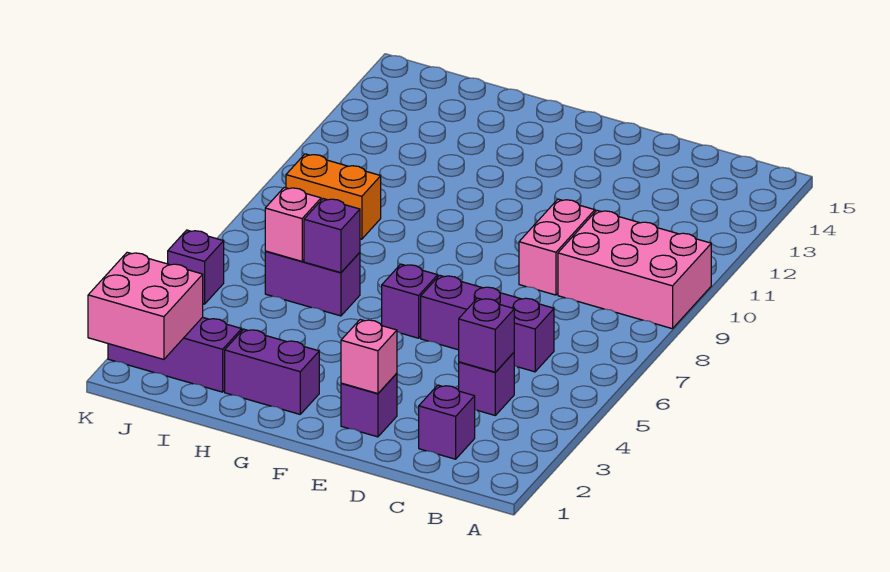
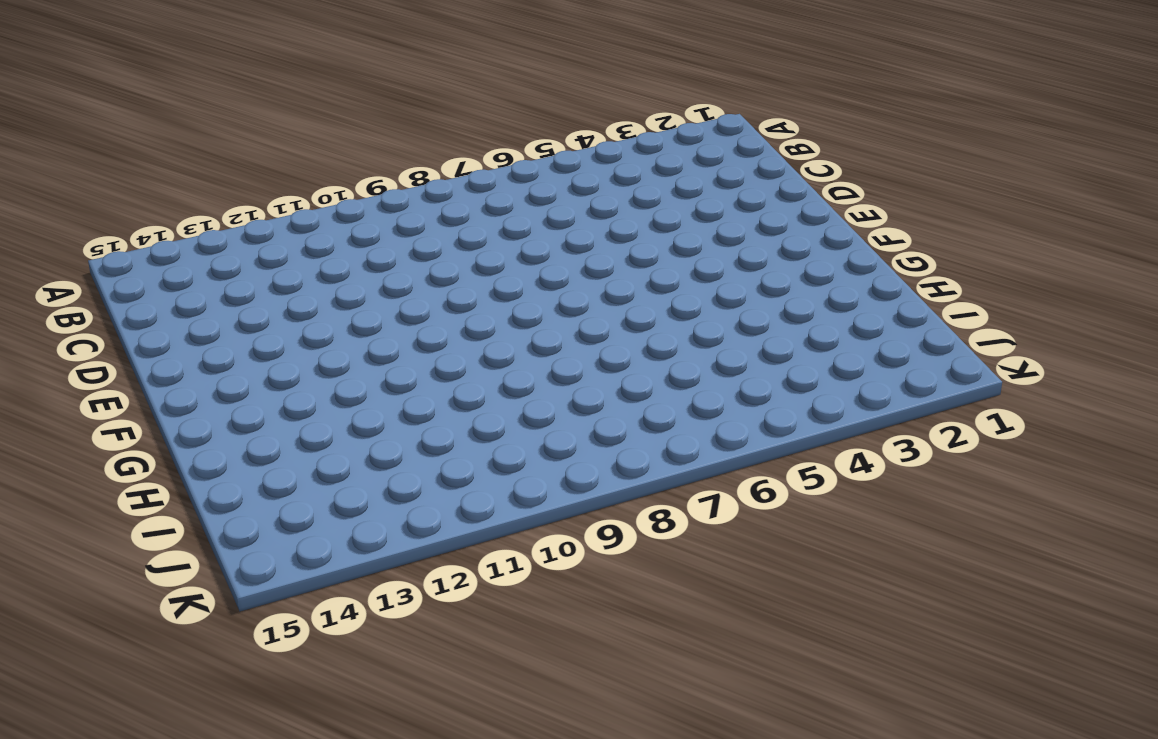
none -> pink brick A9:C10 level 1
none -> purple brick C2 level 1
none -> purple brick C4 level 1

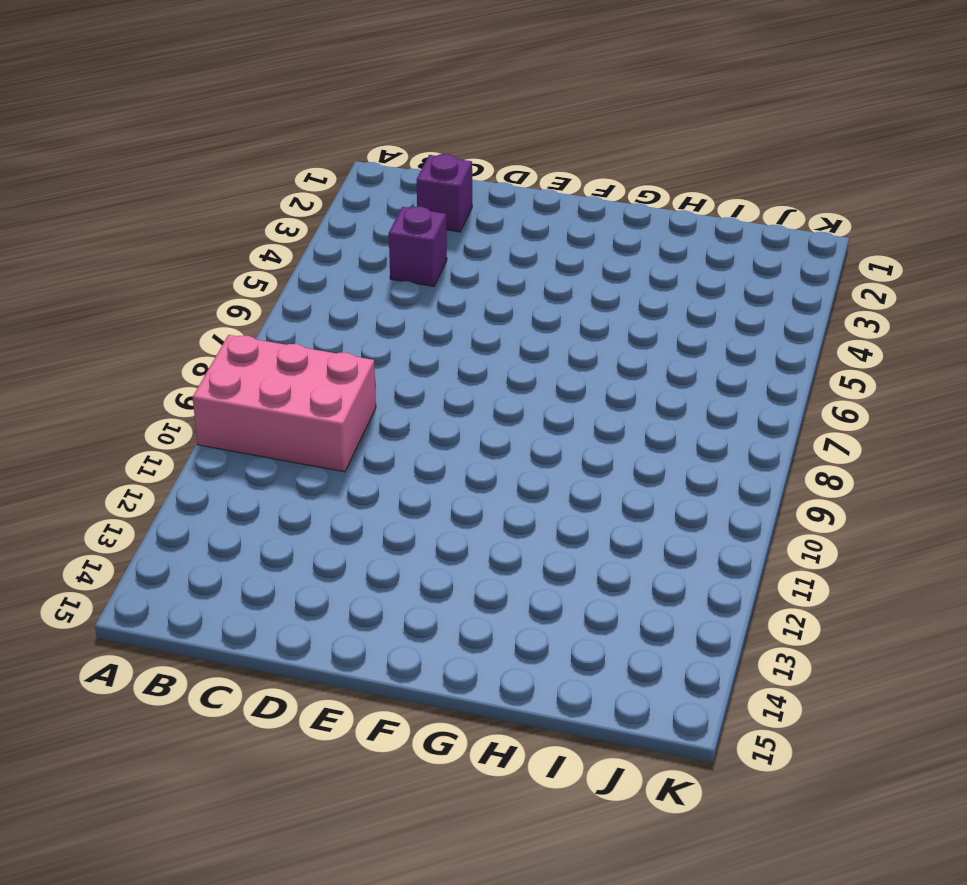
none -> purple brick C6:E6 level 1
none -> pink brick D9:D10 level 1
none -> purple brick E2 level 1

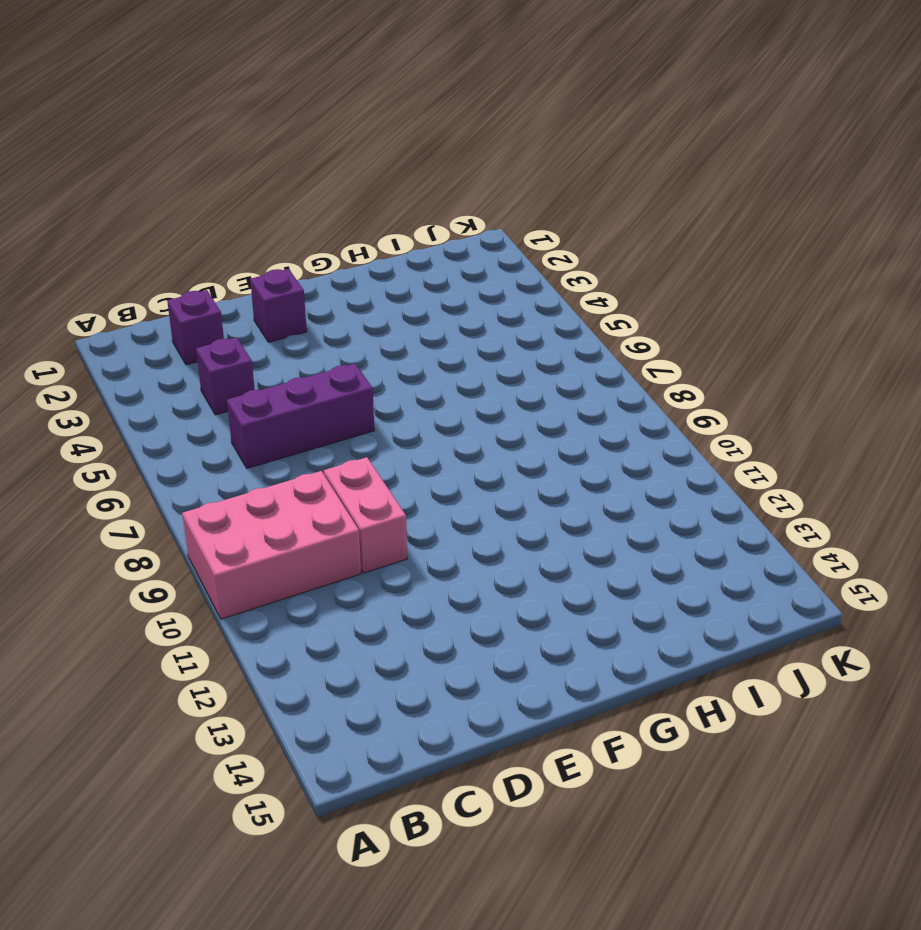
none -> purple brick F6 level 1
none -> purple brick G2:H2 level 1
none -> purple brick H6:I6 level 1

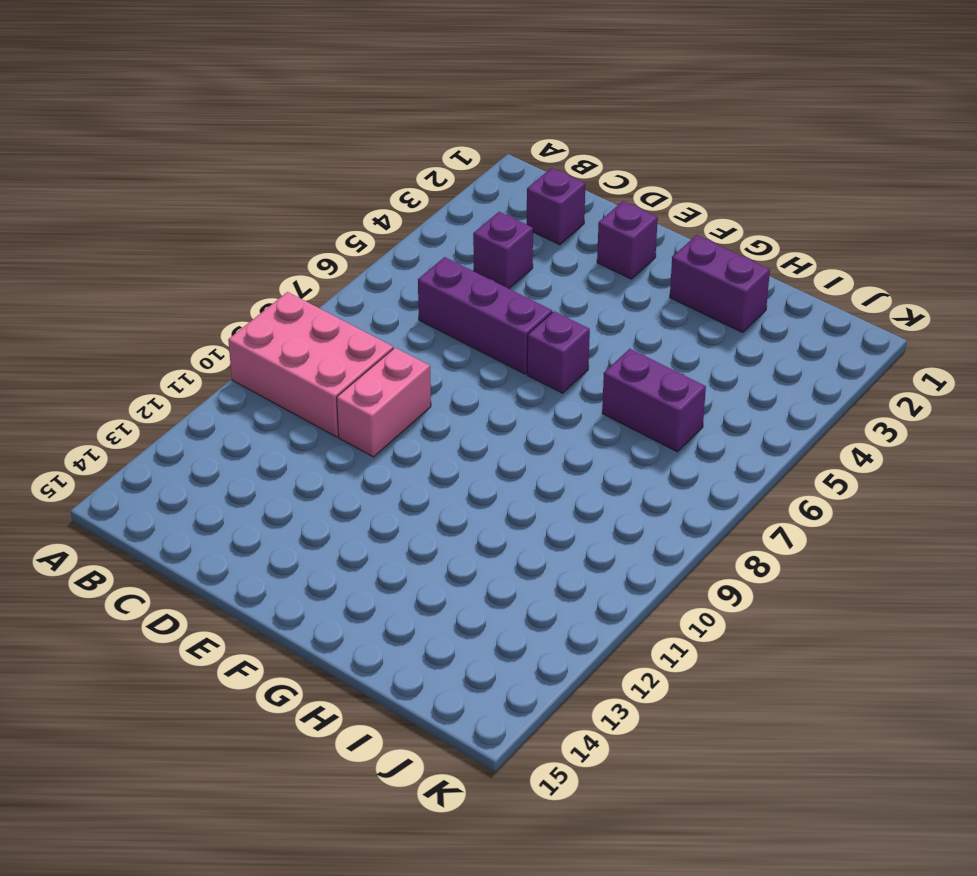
none -> purple brick I2:K2 level 1
none -> orange brick I9:J9 level 1
none -> purple brick K5 level 1

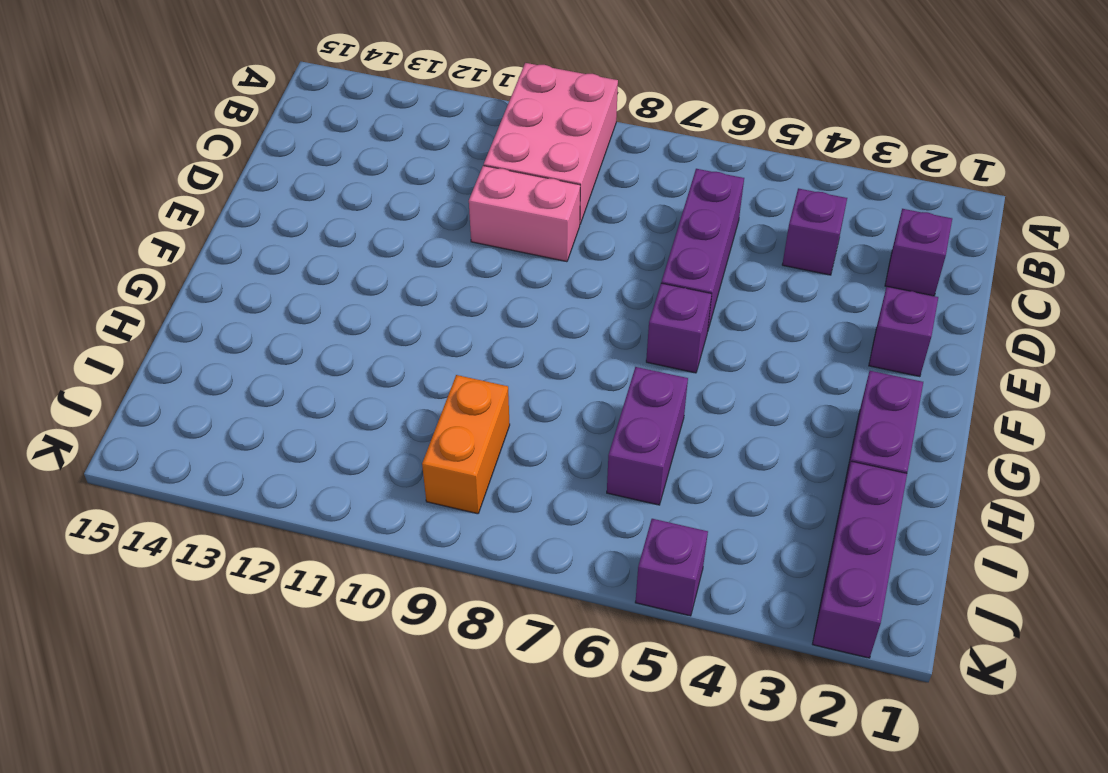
none -> purple brick C4 level 2
none -> pink brick E2 level 2
none -> purple brick H6 level 2

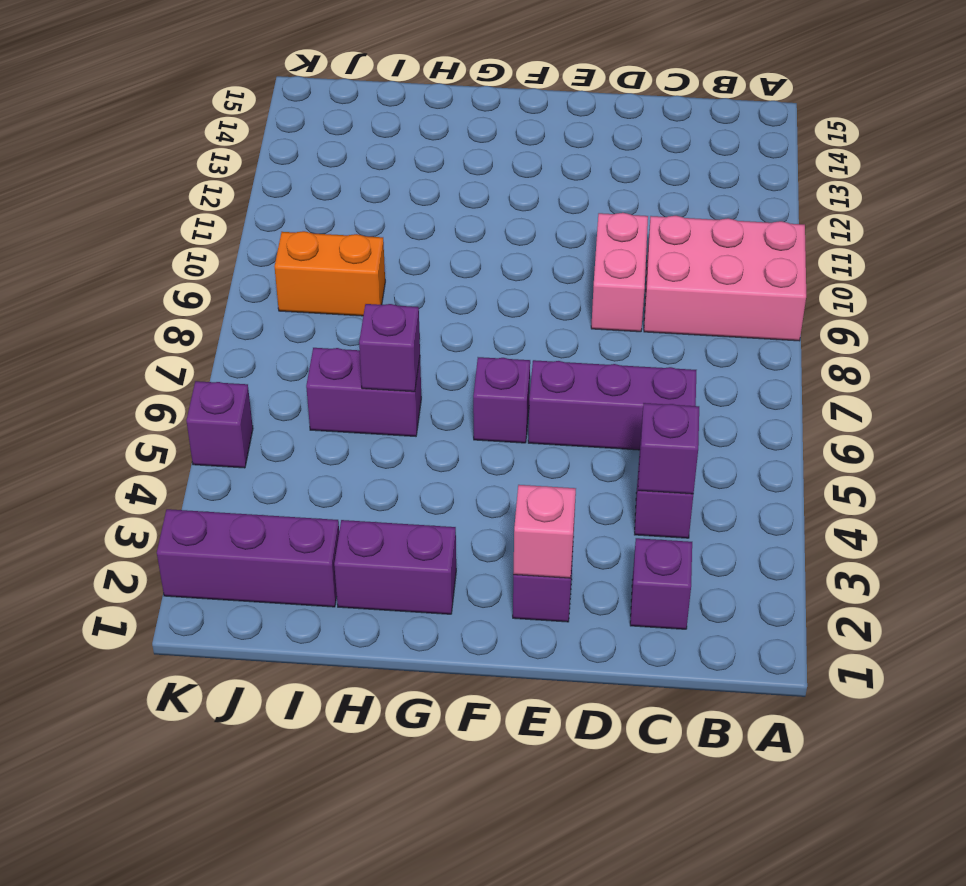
none -> pink brick I6 level 2
none -> pink brick J1:K2 level 2

